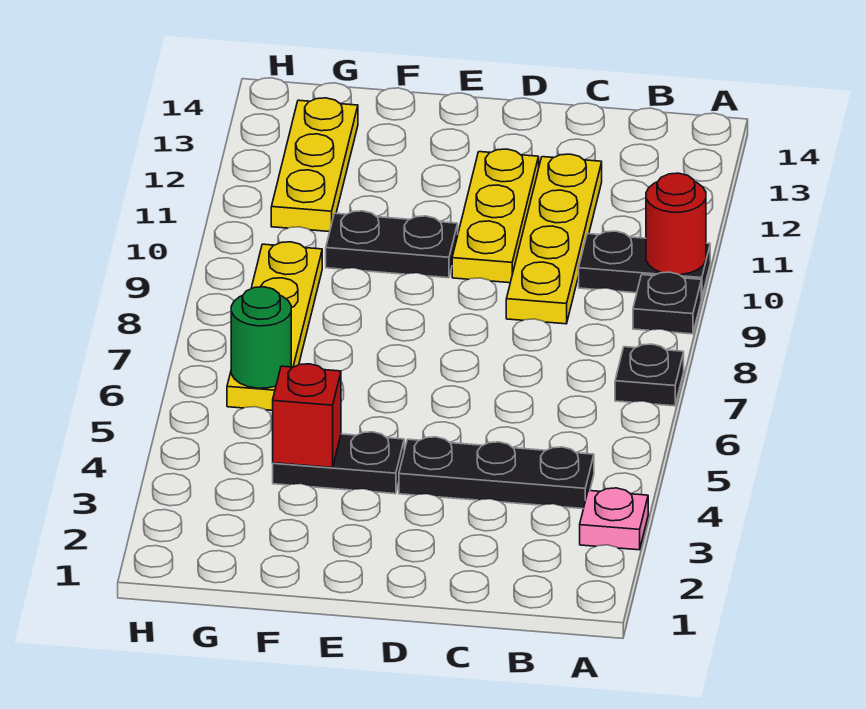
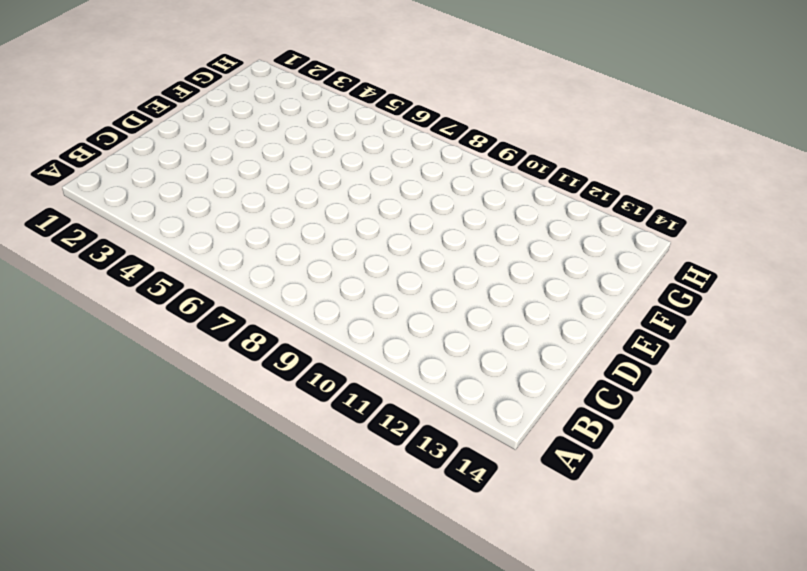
none -> pink plate A3 level 1
none -> black plate A7 level 1
none -> black plate A9 level 1

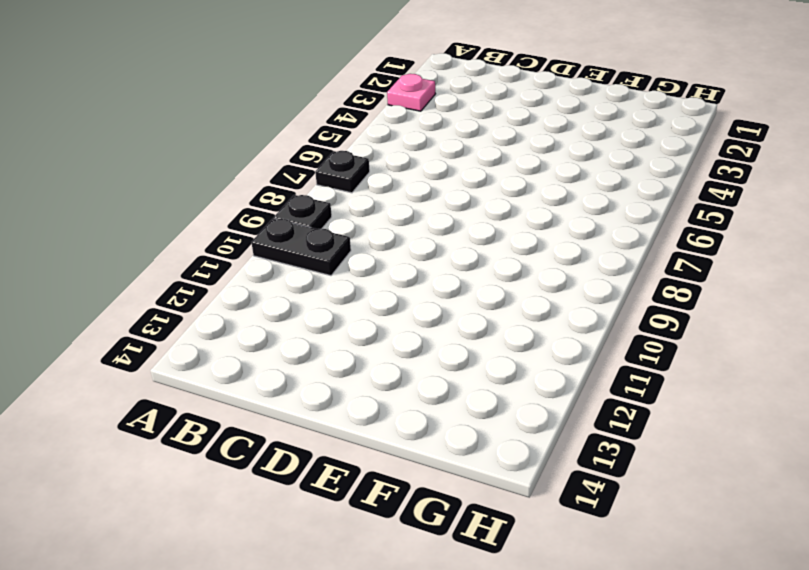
none -> black plate B4:D4 level 1
none -> yellow plate C9:C12 level 1
none -> yellow plate D10:D12 level 1

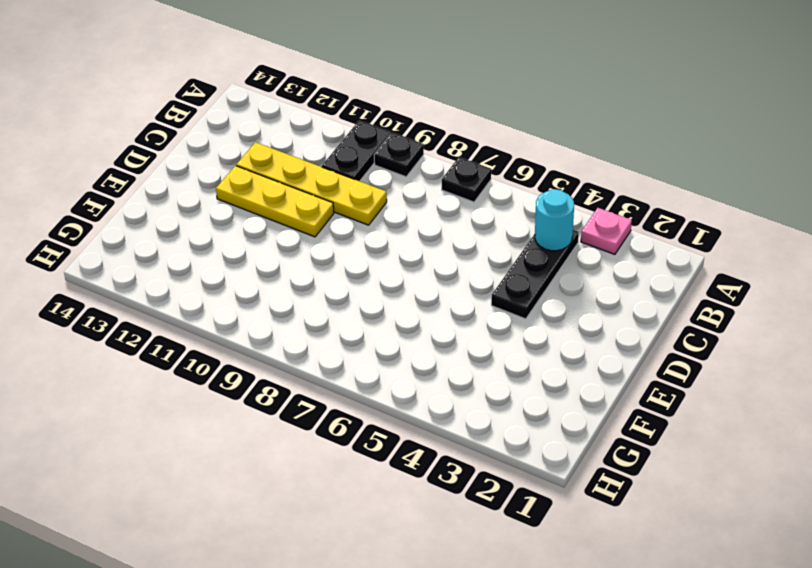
cyan round brick B4 level 2 -> none
none -> black plate E4:F4 level 1
none -> black plate E10:F10 level 1
none -> yellow plate G6:G9 level 1

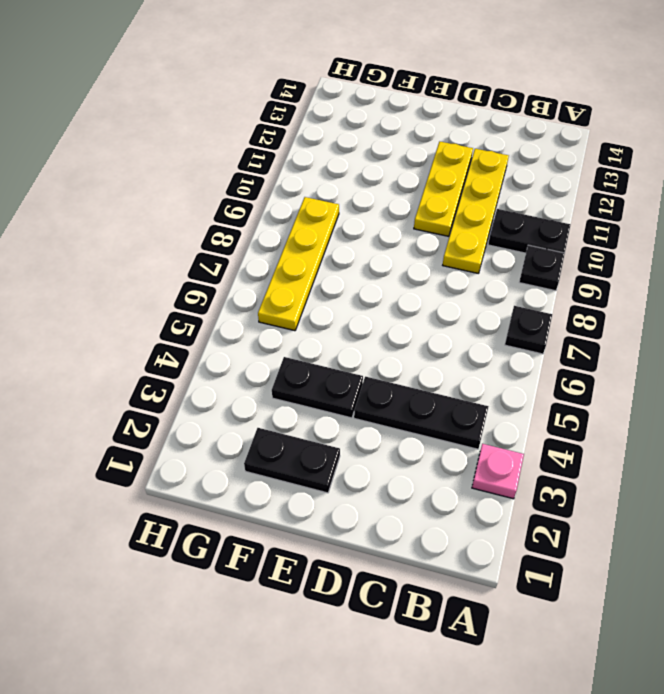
black plate E2:F2 level 1 -> black plate E10:F10 level 1
none -> yellow plate G11:G13 level 1
none -> red round brick A10 level 2
none -> red brick F4 level 2

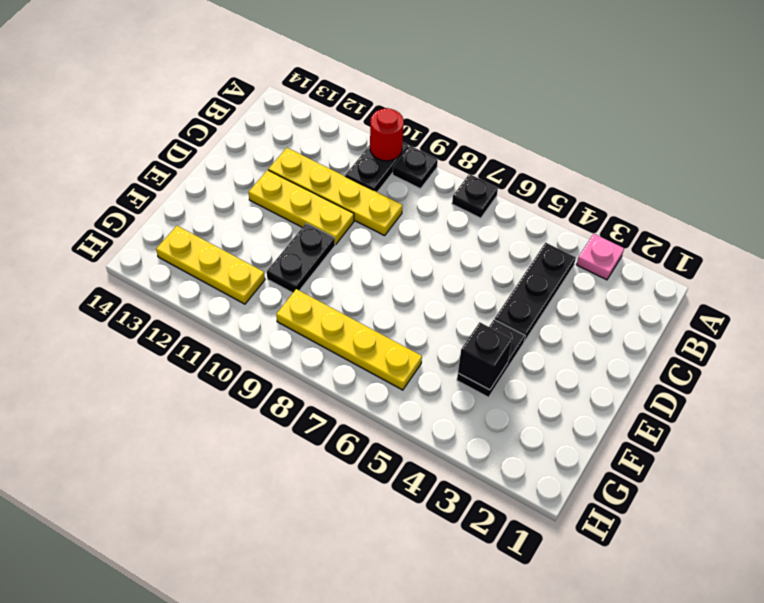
black brick F4 level 2 -> red brick F4 level 2
none -> green round brick G6 level 2

